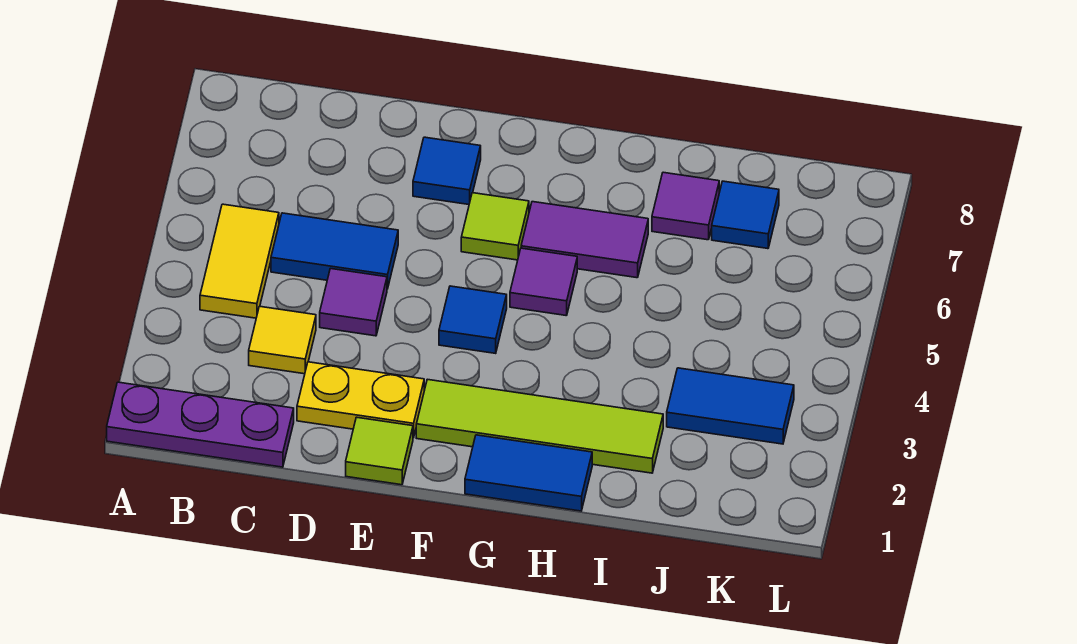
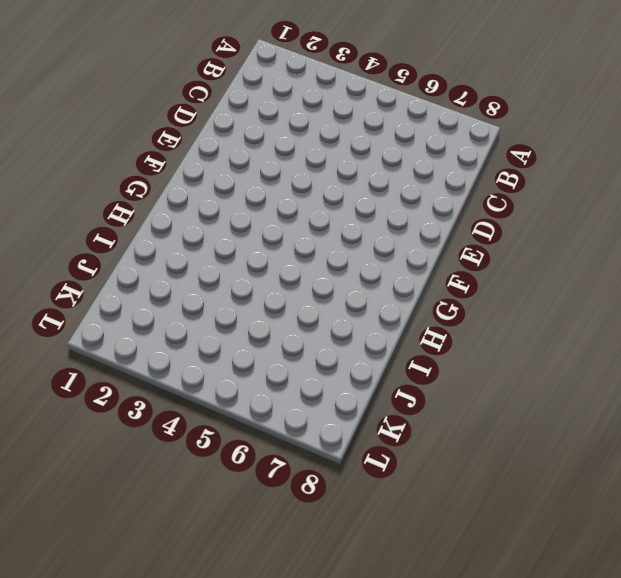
none -> purple plate A1:C1 level 1
none -> yellow tile B4:B5 level 1
none -> yellow tile C3 level 1

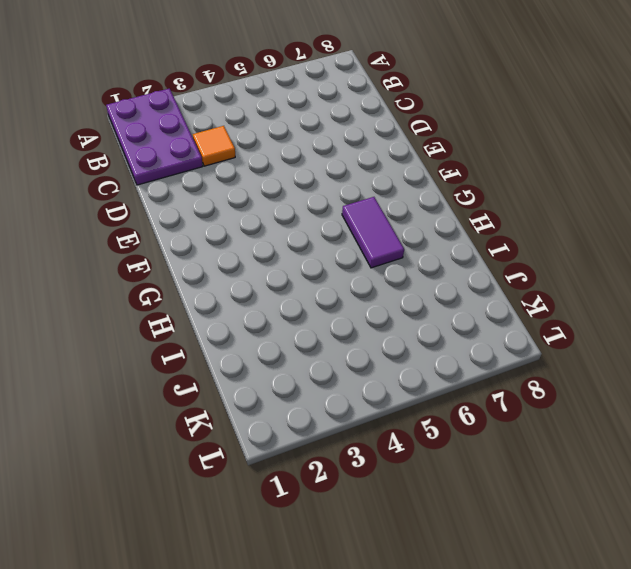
purple plate A1:C2 level 1 -> purple plate A1:C1 level 1
orange tile C3 level 1 -> yellow tile C3 level 1
none -> yellow tile B4:B5 level 1
none -> blue tile C5:D5 level 1
none -> yellow plate D2:E2 level 1

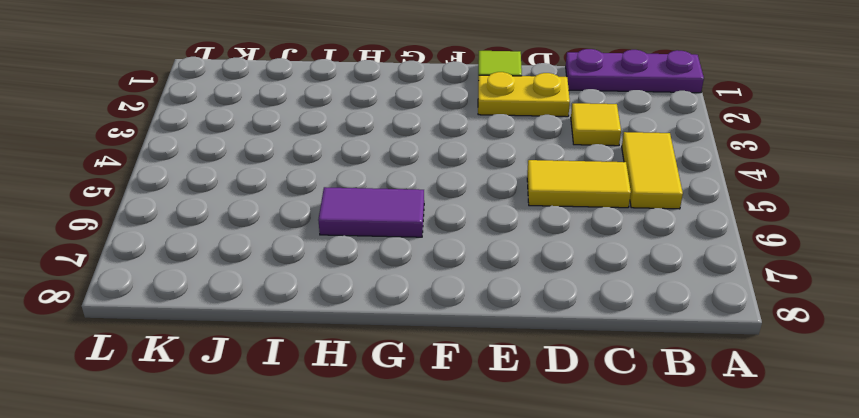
yellow tile C5:D5 level 1 -> blue tile C5:D5 level 1
none -> purple tile D4 level 1
none -> blue tile E7 level 1
none -> lime tile F2:I2 level 1

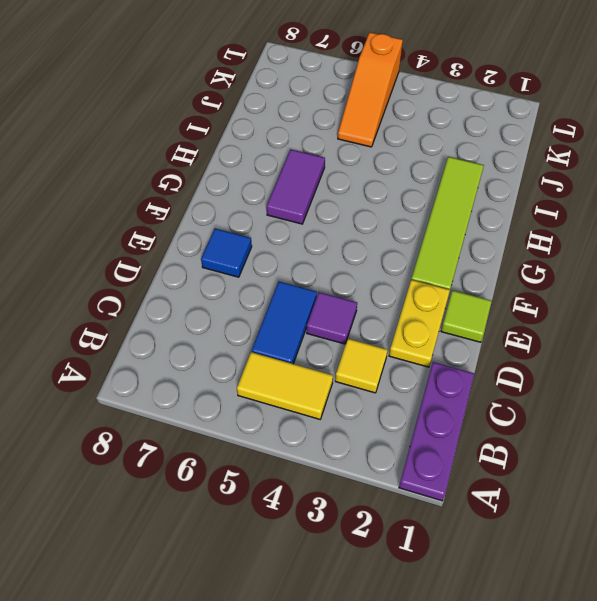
orange slope J5:L5 level 1 top L -> none
none -> blue tile F4 level 1
none -> lime tile F6 level 1
none -> blue tile G1:H1 level 1

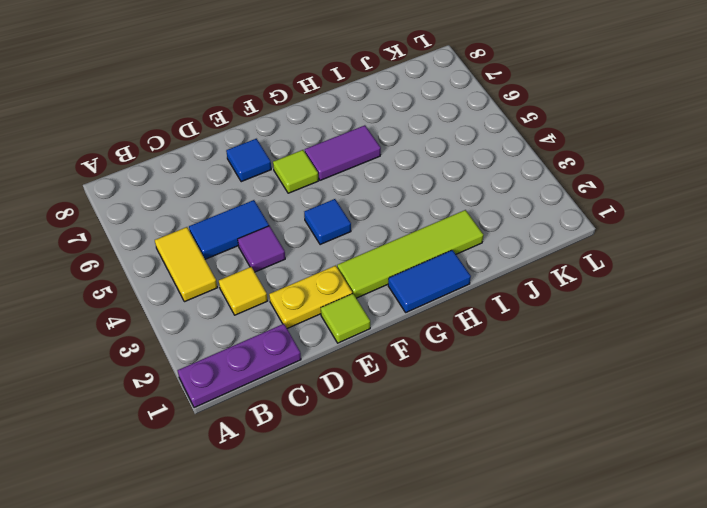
none -> purple tile G5 level 1
none -> purple tile I7 level 1
none -> blue tile J3:K3 level 1

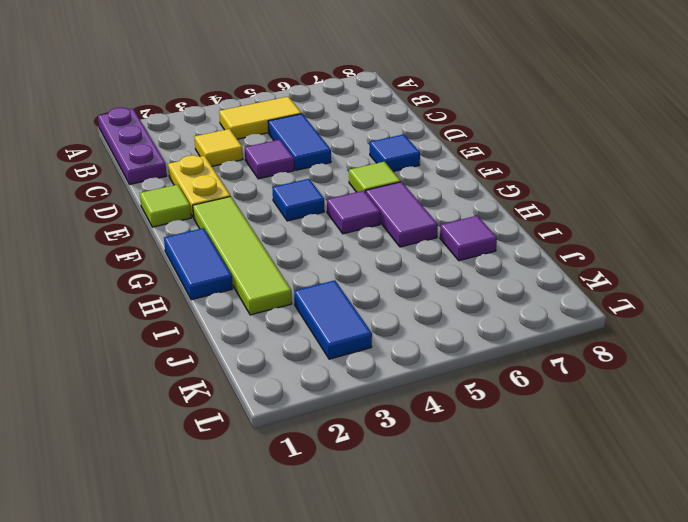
none -> blue tile J7 level 1

